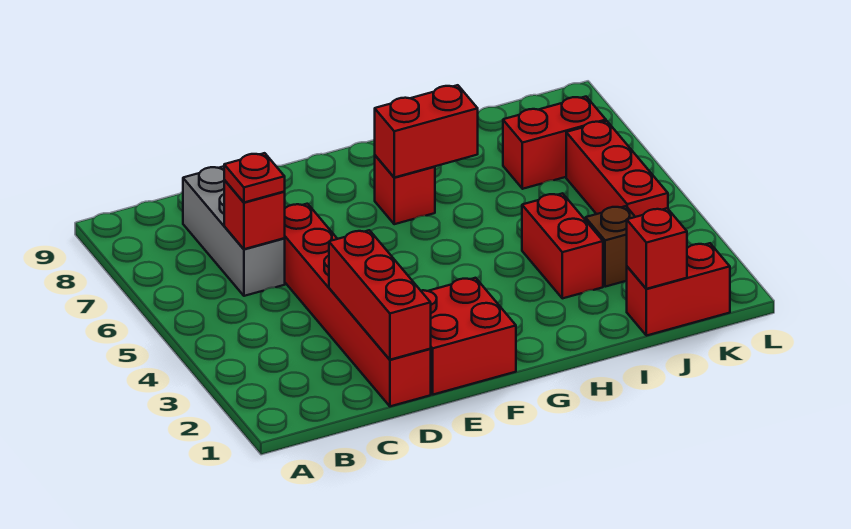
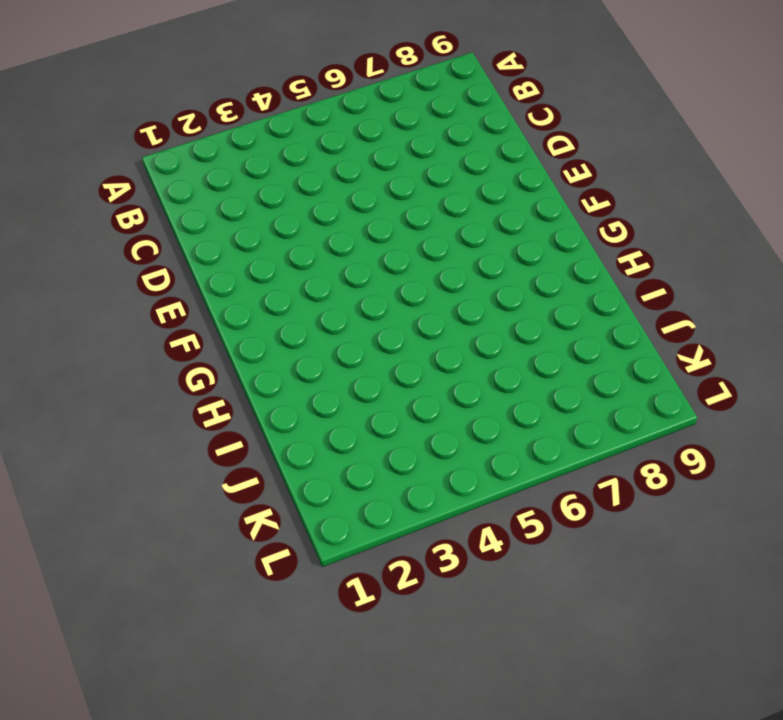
none -> grey brick C6:C8 level 1
none -> red brick D1:D6 level 1
none -> red brick E1:F2 level 1

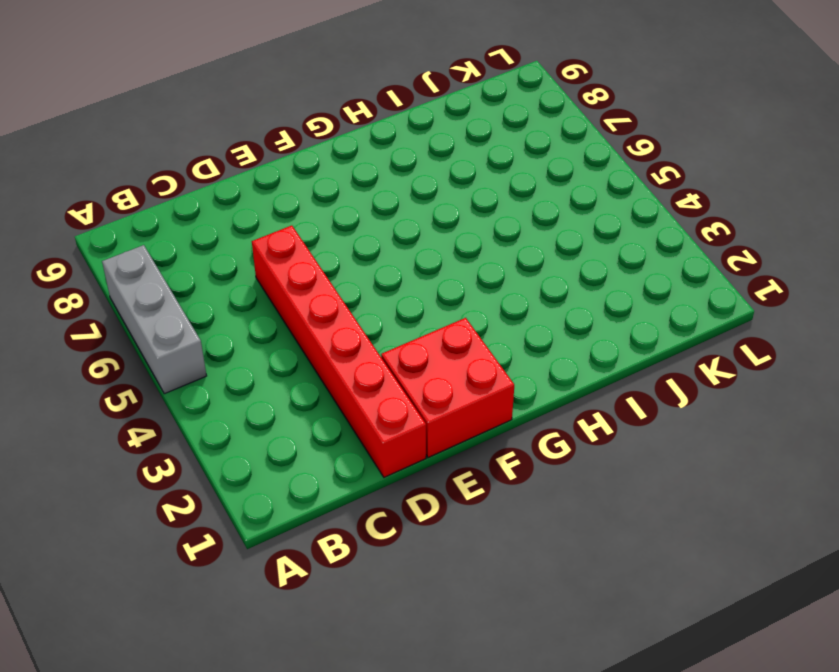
grey brick A5:A7 level 1 -> grey brick C6:C8 level 1
none -> red brick G7 level 1
none -> red brick I3:I4 level 1
none -> red brick J1:K1 level 1

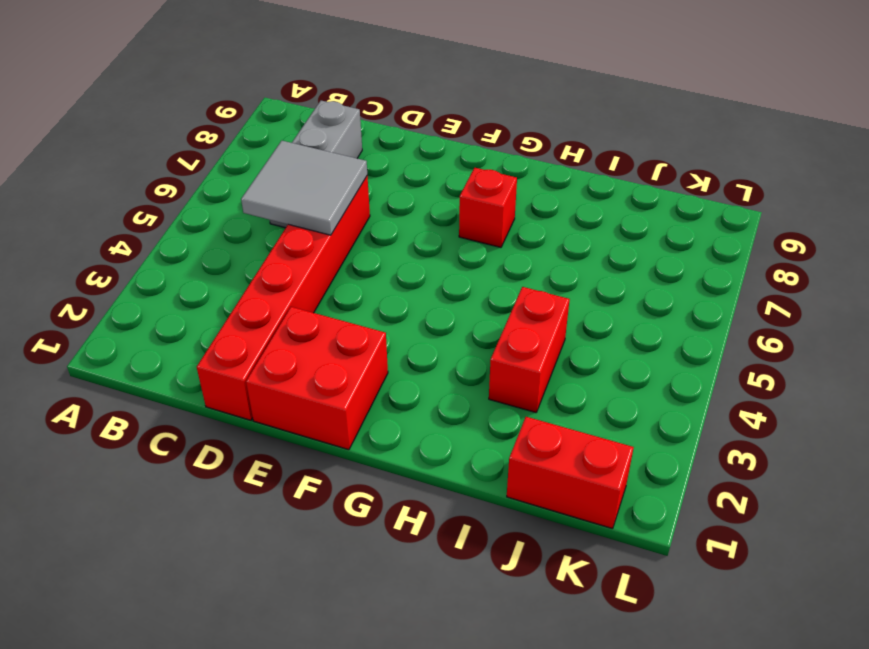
grey tile C5:D6 level 2 -> red brick C6 level 2
none -> brown brick J3 level 1
none -> red brick J7:K7 level 1
none -> red brick K4:K6 level 1

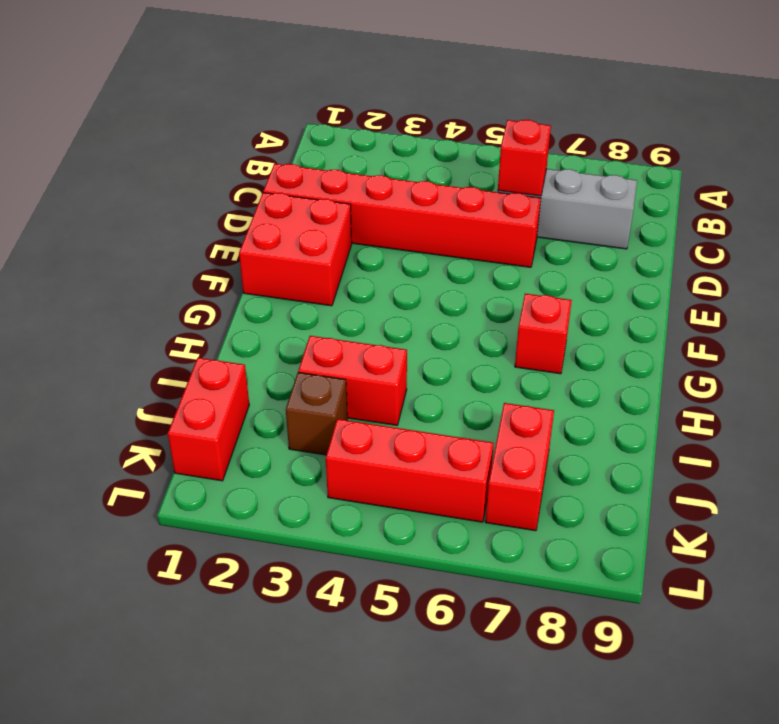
none -> red brick D1:D3 level 2
none -> red brick G7:H7 level 2
none -> red brick J1 level 2

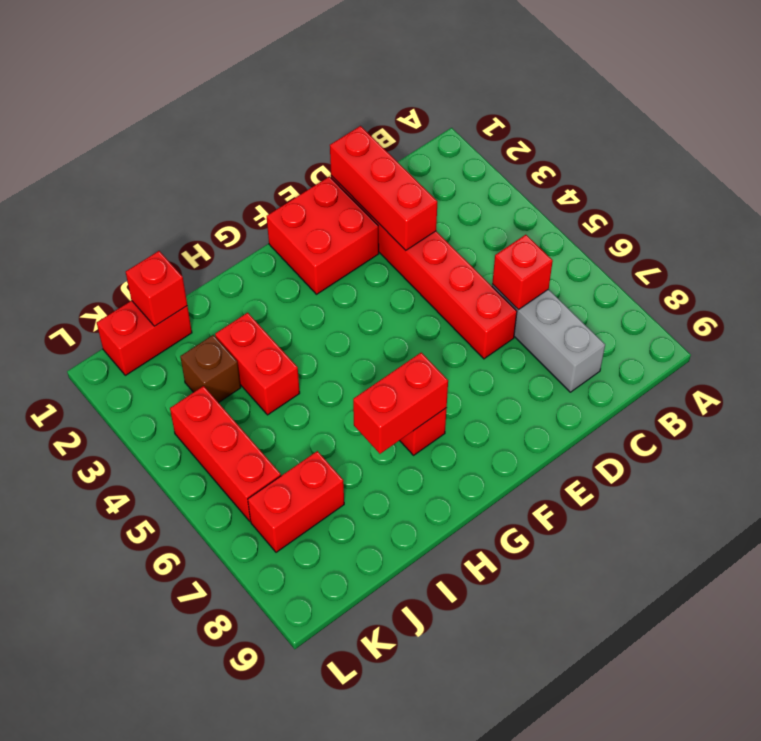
none -> red plate C6 level 3

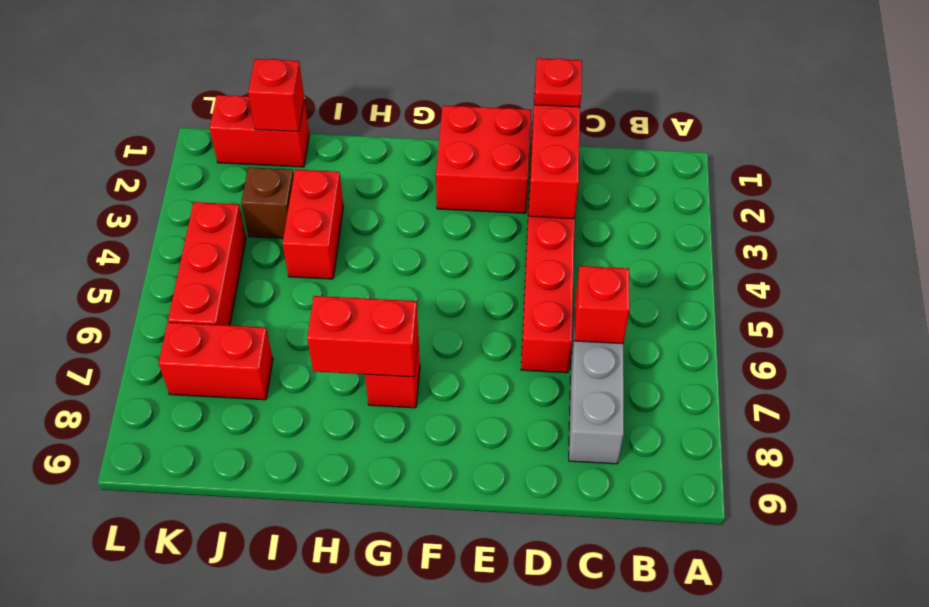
red plate D1 level 3 -> red plate C6 level 3

